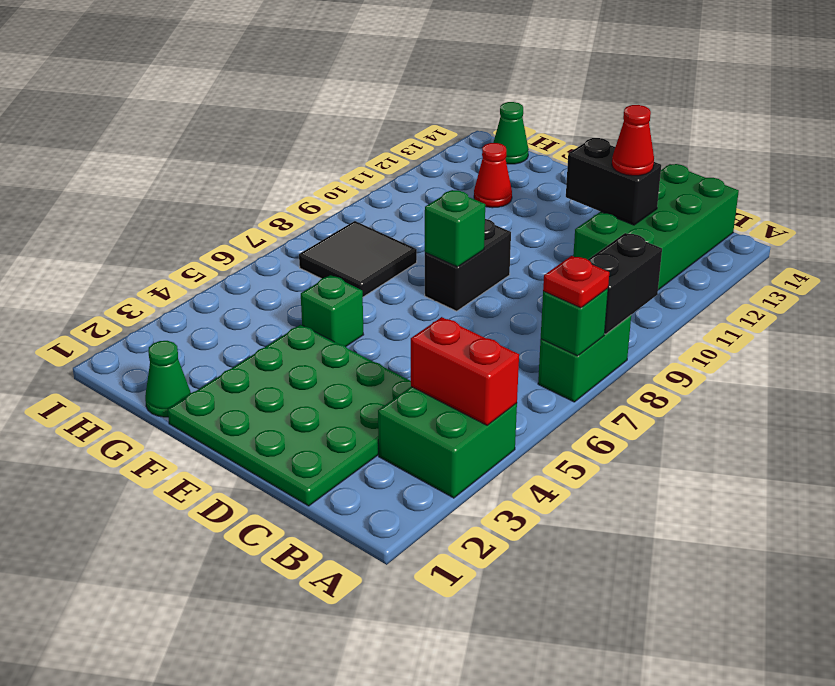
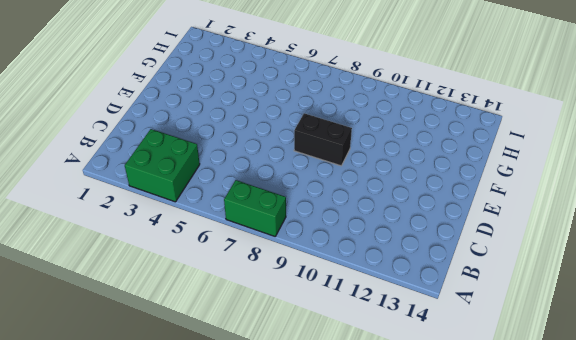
none -> green brick B11:C14 level 1
none -> green plate C1:F4 level 1
none -> green brick F5 level 1

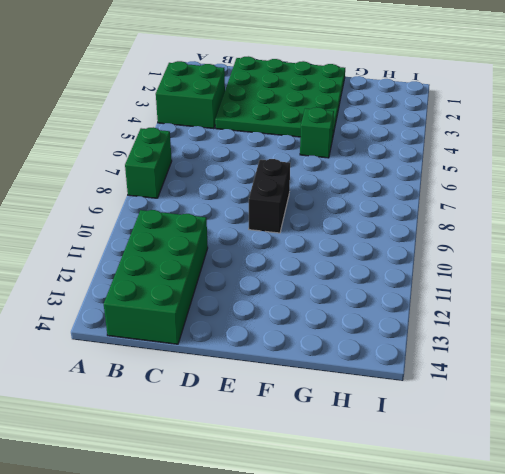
none -> green cone G1 level 1
none -> black tile G7:H8 level 1
none -> red cone G12 level 1

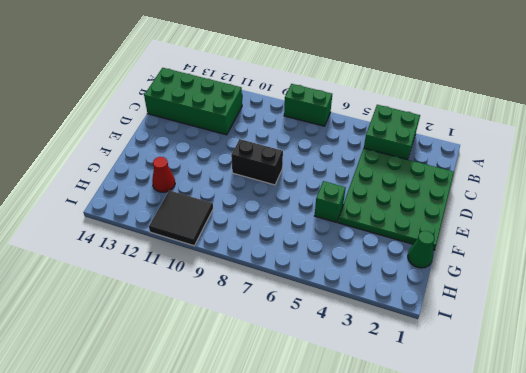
black tile H10:I11 level 1 -> black tile G7:H8 level 1
none -> green cone H14 level 1
none -> red brick A4:B4 level 2
none -> green brick A7 level 2

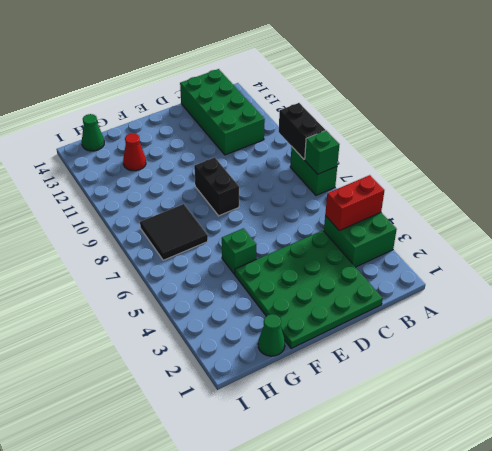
none -> black brick C12:D12 level 2
none -> green brick E8 level 2
none -> red plate A7 level 3

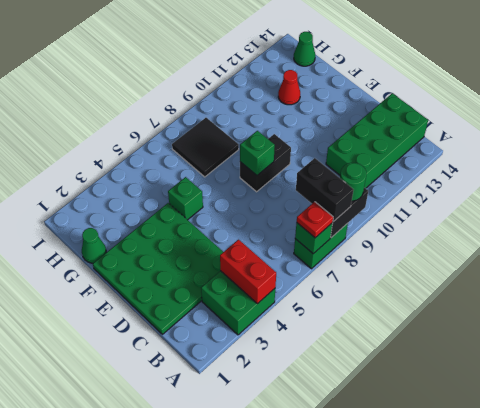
black brick A8:B8 level 3 -> black brick C12:D12 level 2
green round brick A9 level 3 -> none
none -> red cone C12 level 3

